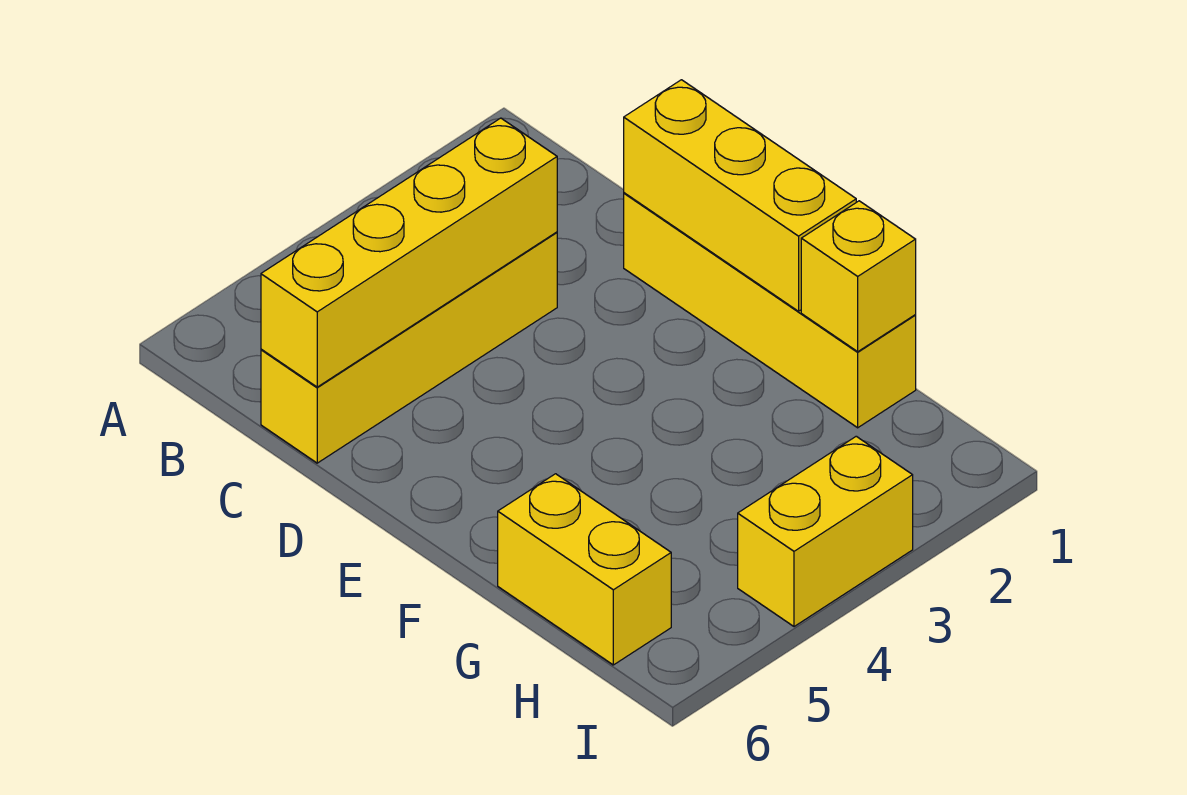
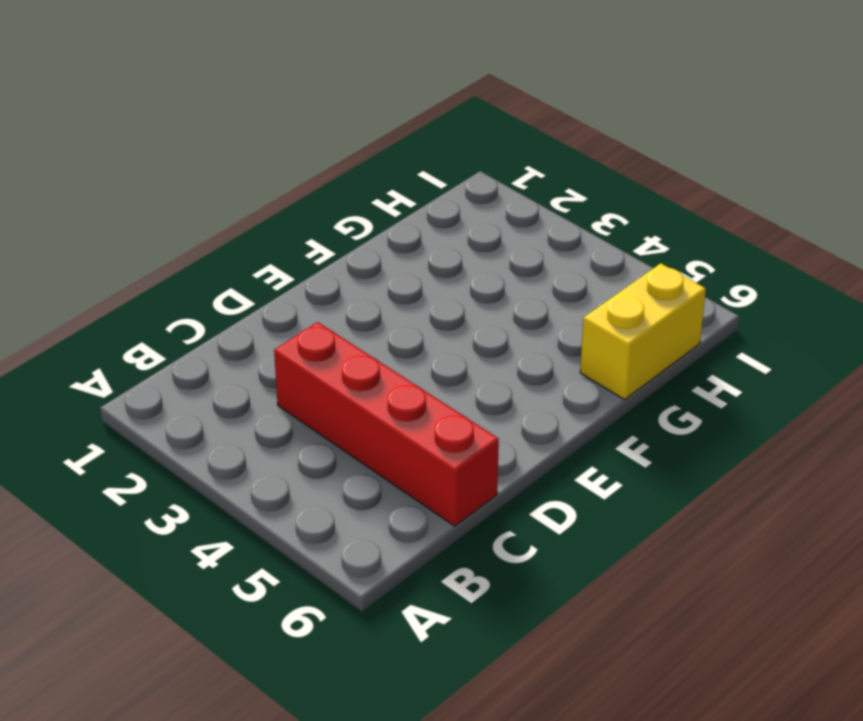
red brick C3:C6 level 1 -> yellow brick C3:C6 level 1
none -> yellow brick D1:G1 level 1
none -> yellow brick I3:I4 level 1

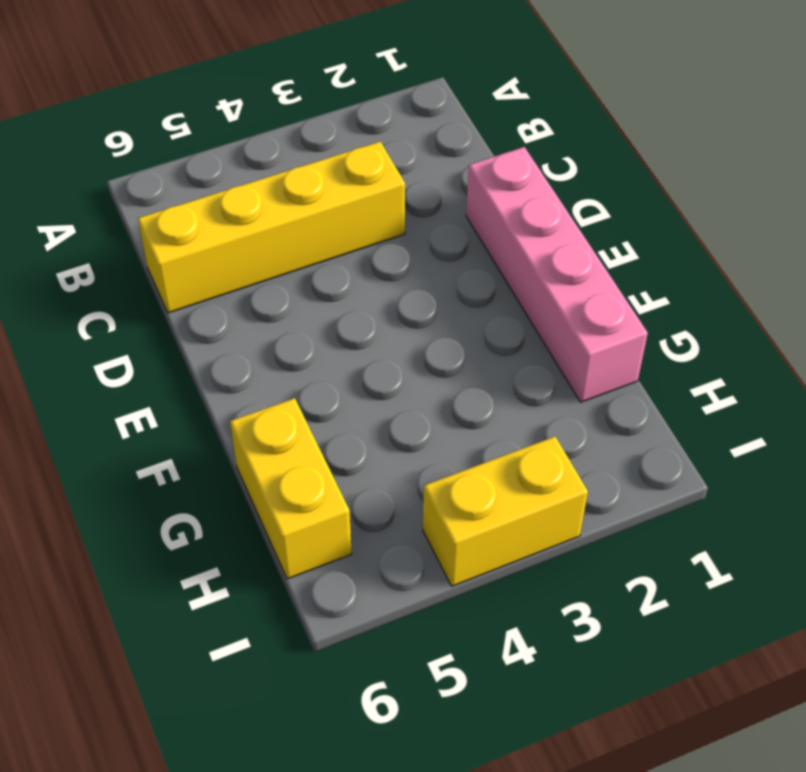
pink brick D1:G1 level 1 -> yellow brick D1:G1 level 1
none -> yellow brick C3:C6 level 2
none -> yellow brick D1:F1 level 2

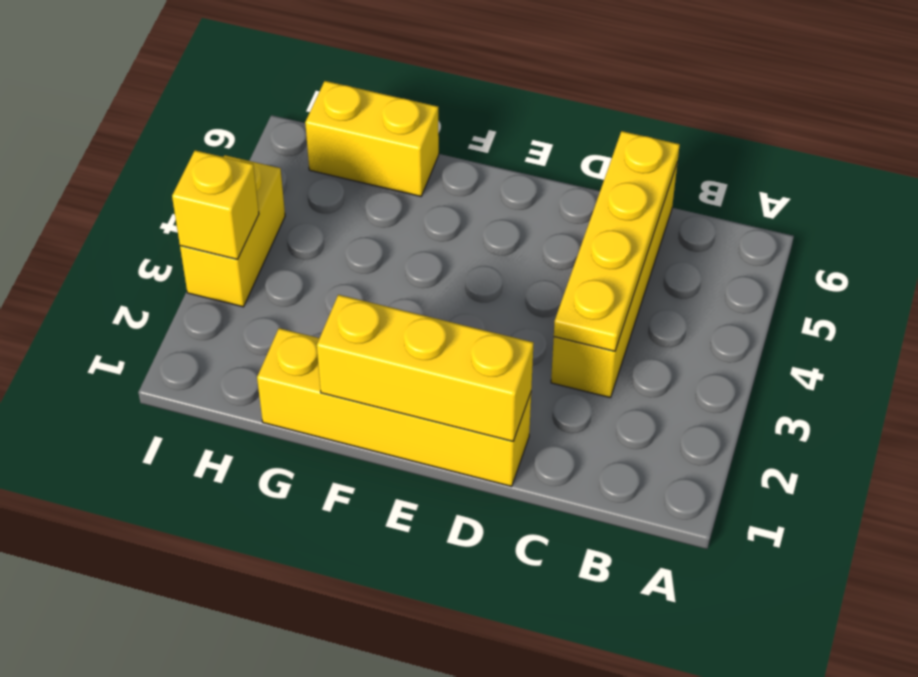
yellow plate C3:C6 level 2 -> yellow brick C3:C6 level 2
yellow brick I3 level 2 -> yellow brick G1 level 2

